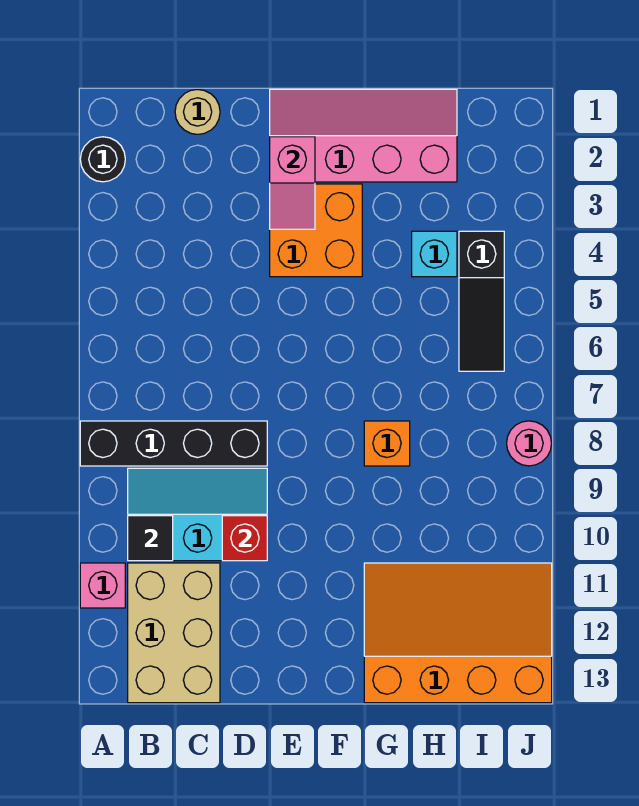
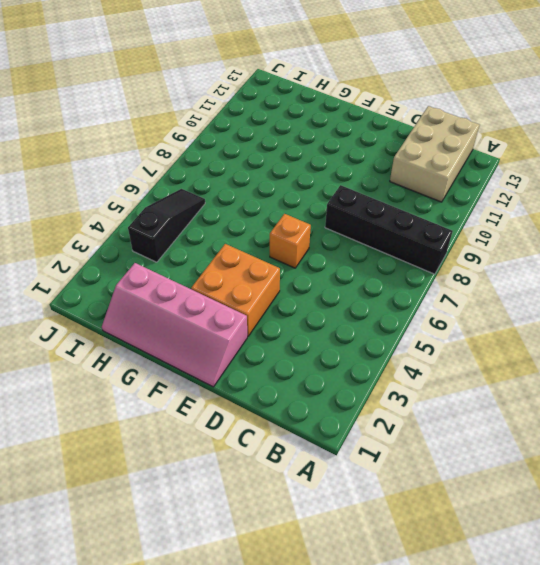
orange brick E6 level 1 -> orange brick G8 level 1
none -> black round brick A2 level 1
none -> pink brick A11 level 1
none -> cyan slope B9:D10 level 1 top 10

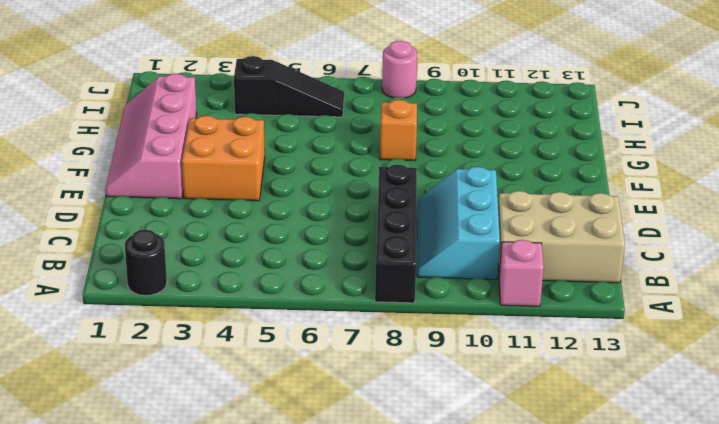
none -> tan round brick C1 level 1
none -> orange slope G11:J13 level 1 top 13
none -> cyan brick H4 level 1

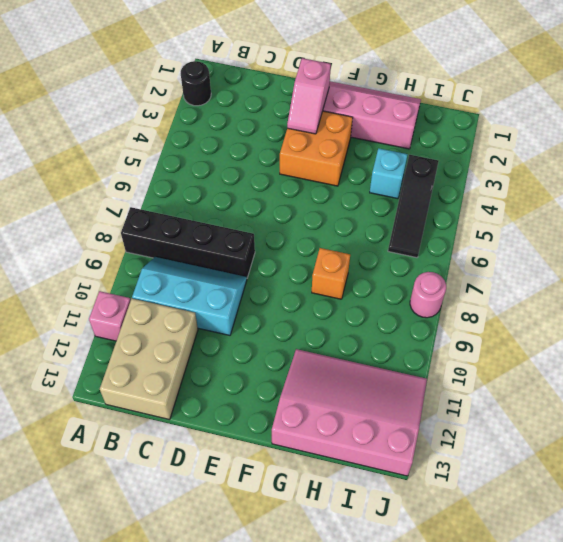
pink slope G11:J13 level 1 top 13 -> orange slope G11:J13 level 1 top 13
none -> tan round brick C1 level 1
none -> black tile B10 level 2
none -> red brick D10 level 2

